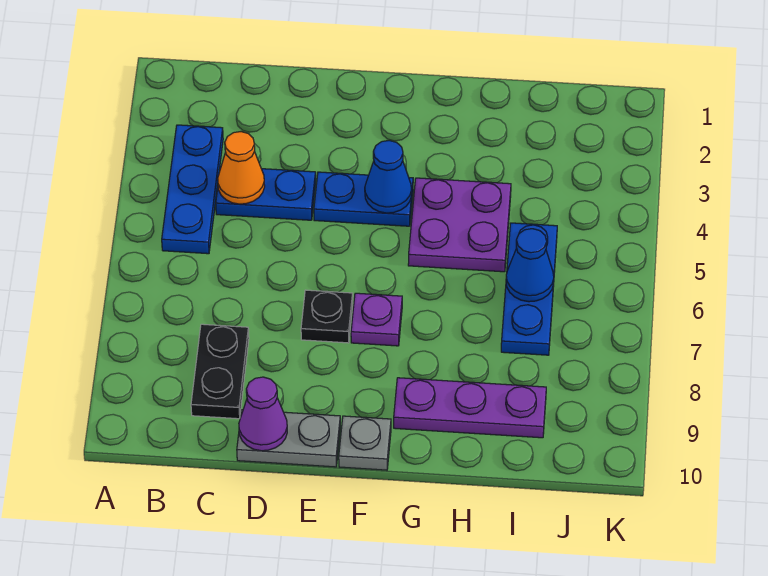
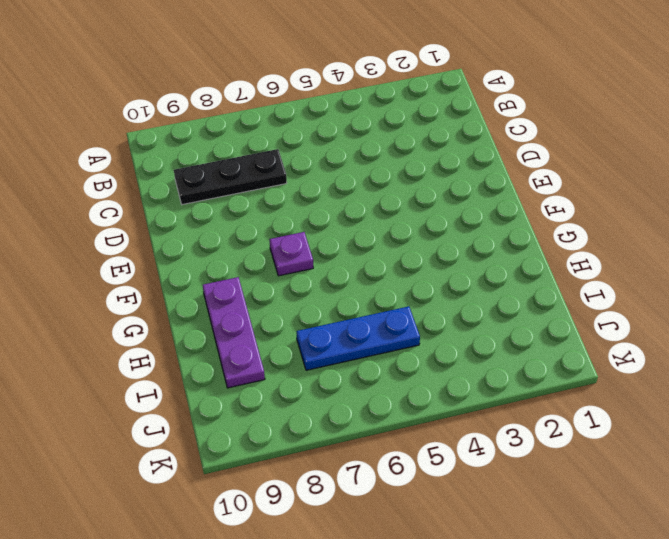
black plate C7:C9 level 1 -> black plate C8:C9 level 1
none -> blue plate B3:B5 level 1
none -> blue plate C4:D4 level 1
none -> grey plate D10:E10 level 1

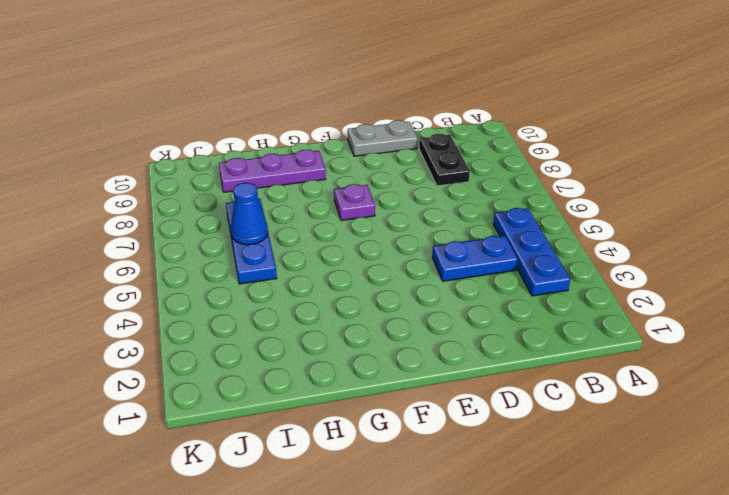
none -> blue plate E4:F4 level 1
none -> black plate E7 level 1
none -> grey plate F10 level 1

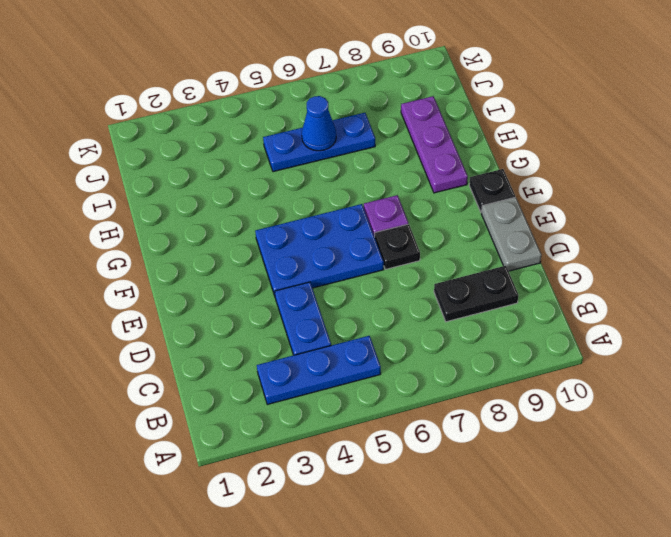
blue plate E4:F6 level 1 -> blue plate E4:F4 level 1
black plate F10 level 1 -> grey plate F10 level 1
none -> purple plate G4:H5 level 1
none -> orange cone C4 level 2
none -> purple cone D10 level 2

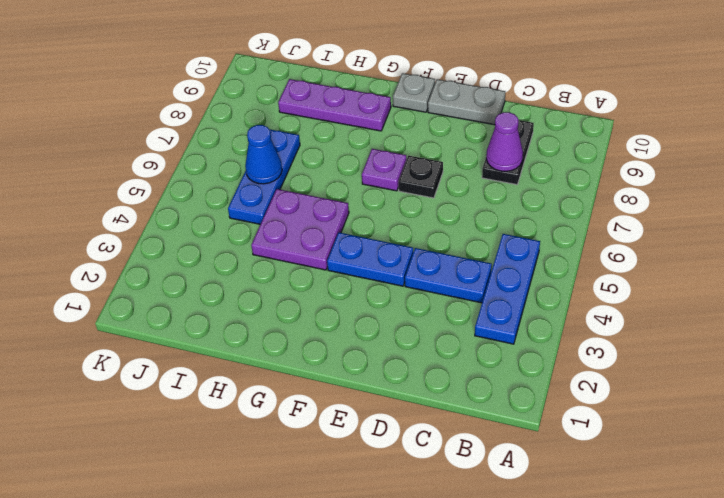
purple cone C8 level 2 -> purple cone D10 level 2
none -> orange cone C4 level 2
none -> blue cone F4 level 2

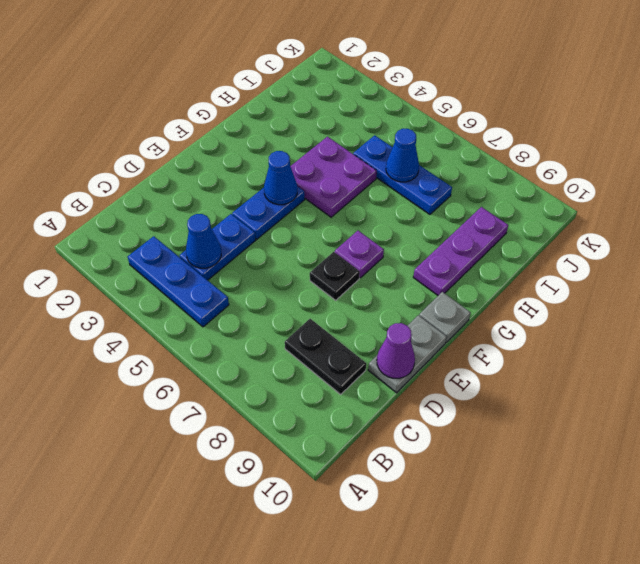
blue cone C4 level 2 -> orange cone C4 level 2

